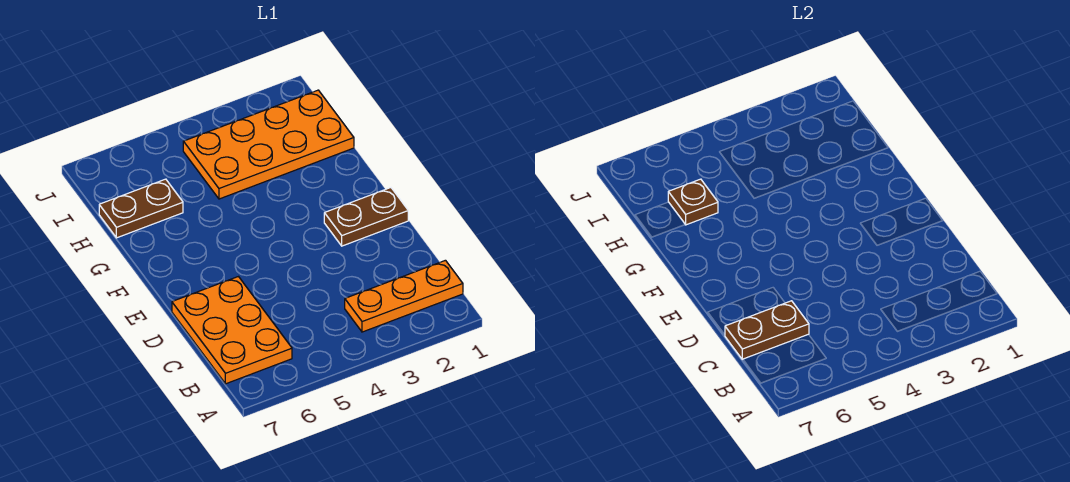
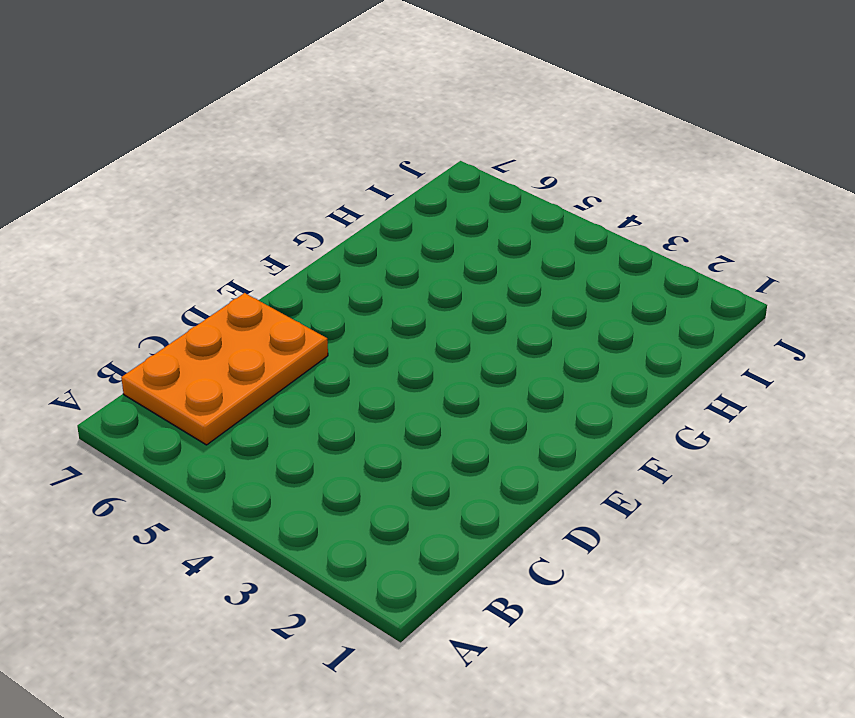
none -> orange plate B1:B3 level 1
none -> brown plate E1:E2 level 1

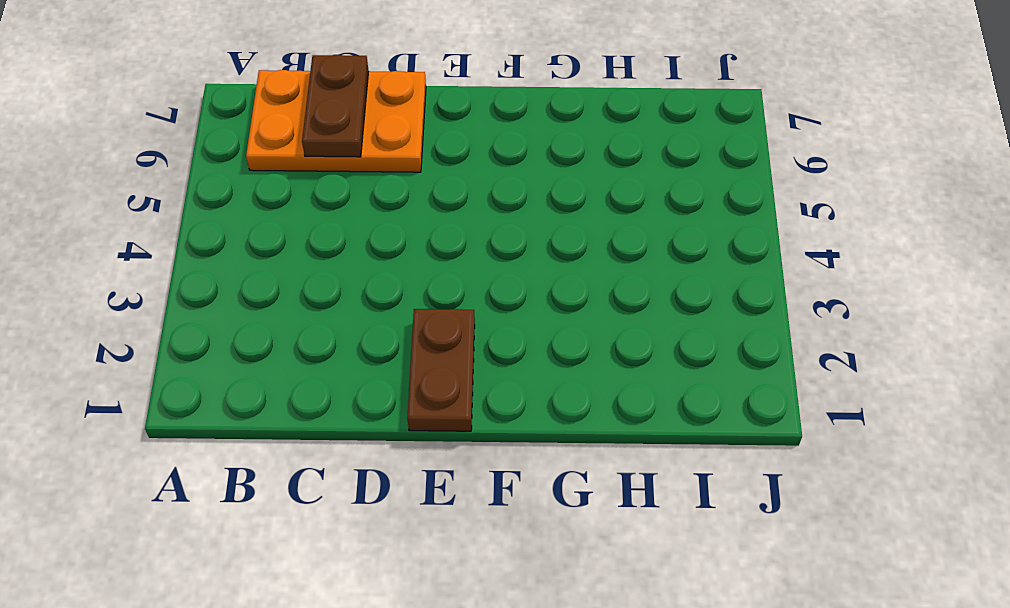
none -> orange plate B1:B3 level 1
none -> orange plate H1:I4 level 1

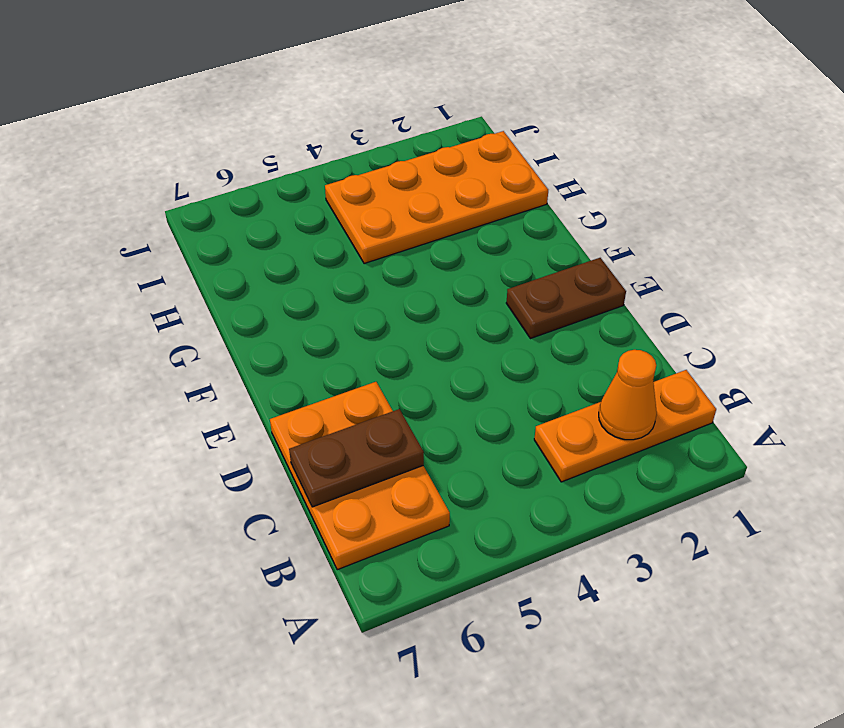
orange cone B2 level 2 -> none
none -> brown plate H6:H7 level 1
none -> brown plate H6 level 2

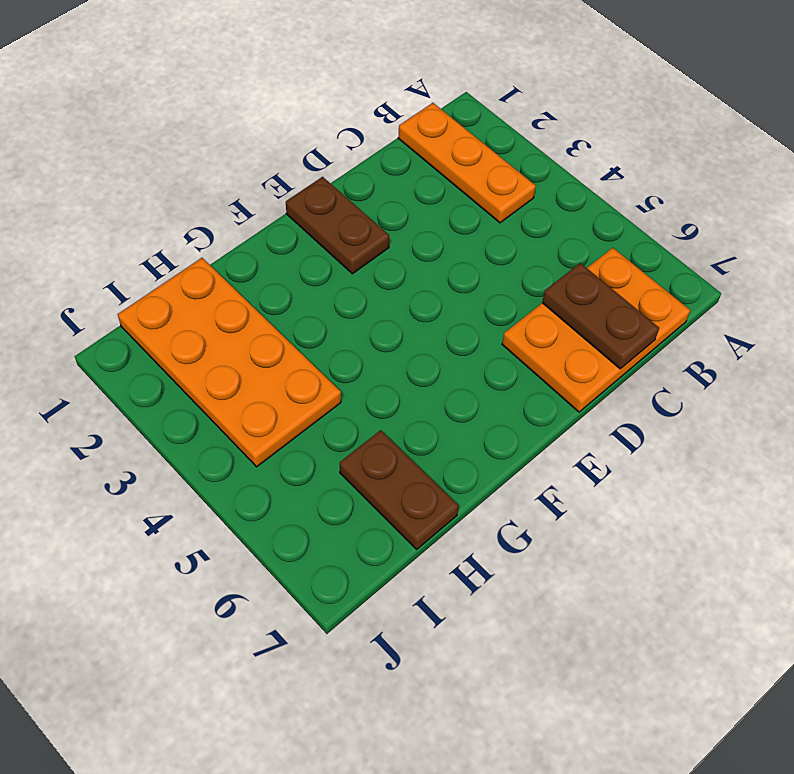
none -> brown plate H6 level 2

